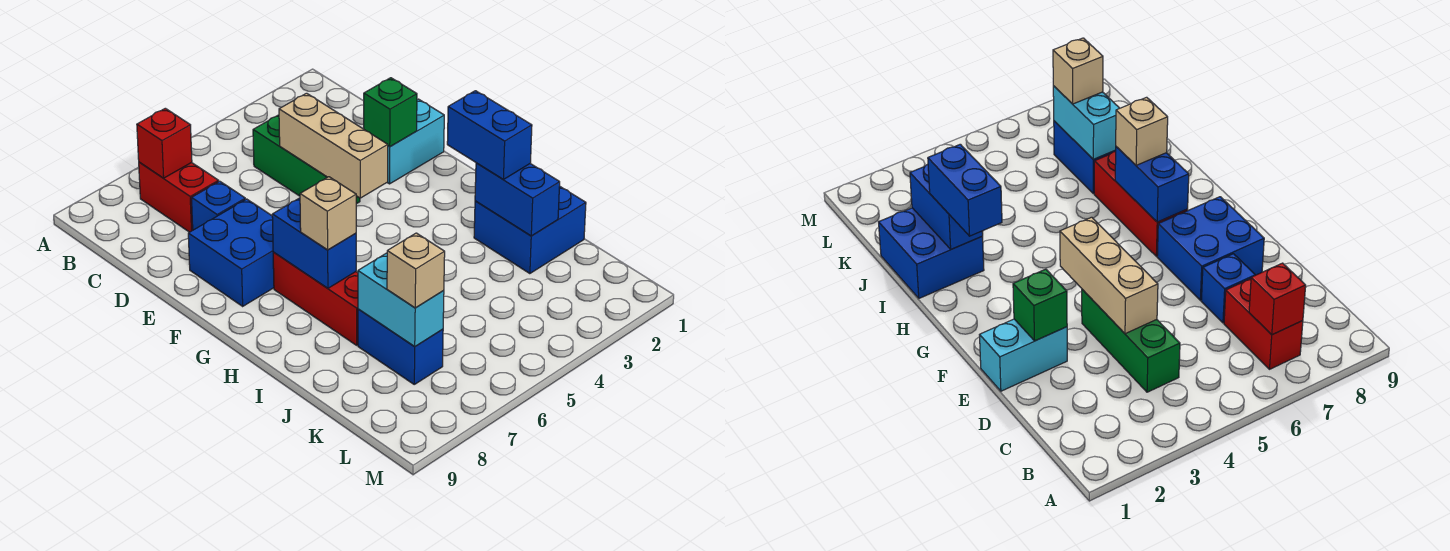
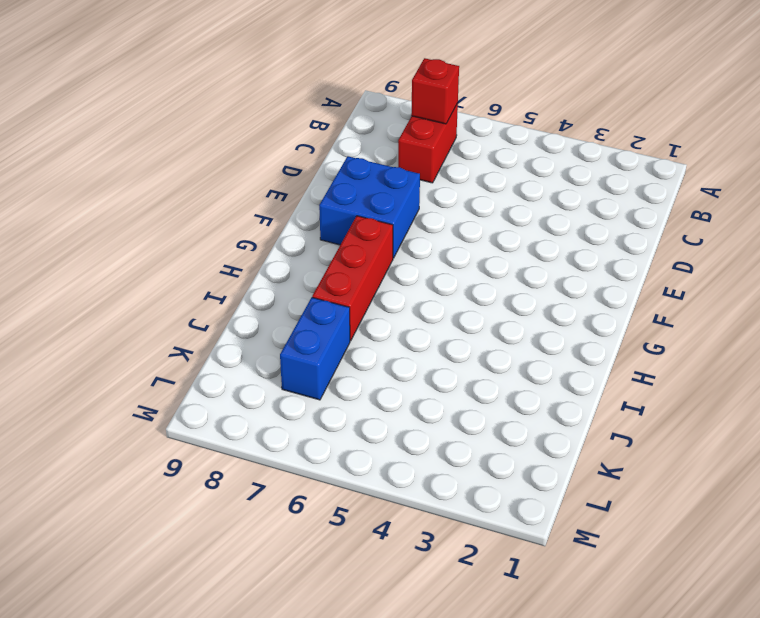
none -> green brick C4:E4 level 1
none -> blue brick D7 level 1
none -> cyan brick E1:E2 level 1

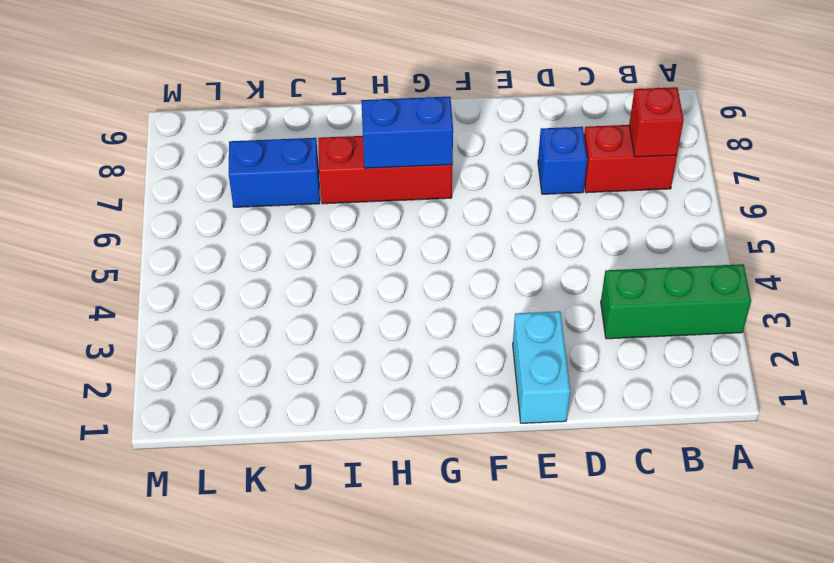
green brick A3:C3 level 1 -> green brick C4:E4 level 1
none -> blue brick E7:F8 level 1
none -> blue brick I1:J2 level 1
none -> tan brick D4:F4 level 2

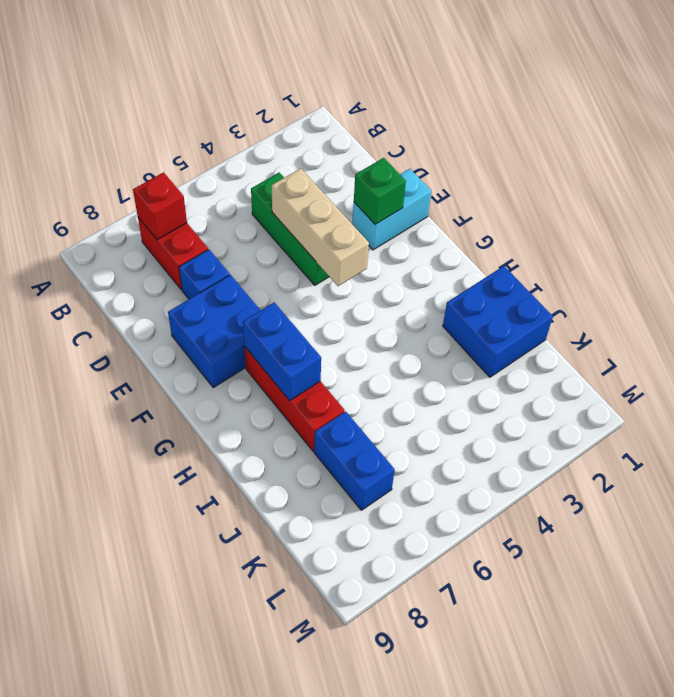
none -> blue brick I2:J2 level 2
none -> cyan brick J7:K7 level 2
none -> blue brick H2:I2 level 3

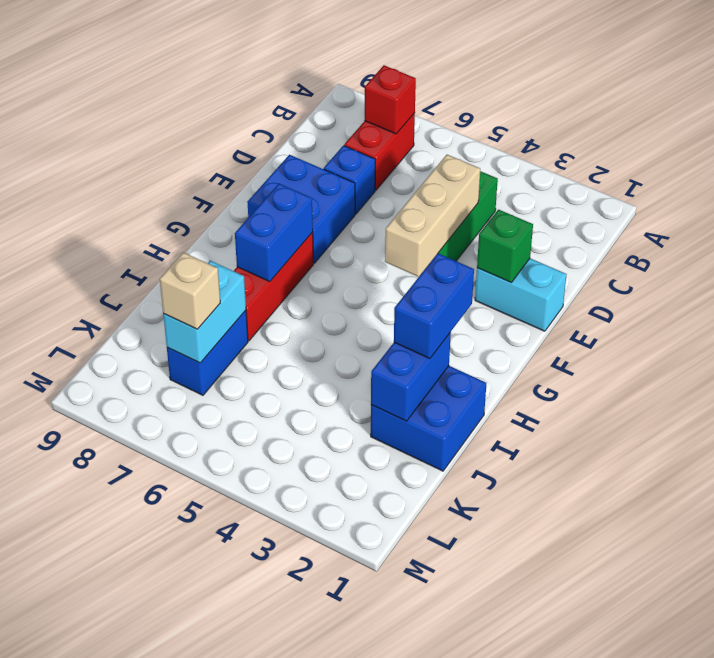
none -> tan brick H7 level 3

